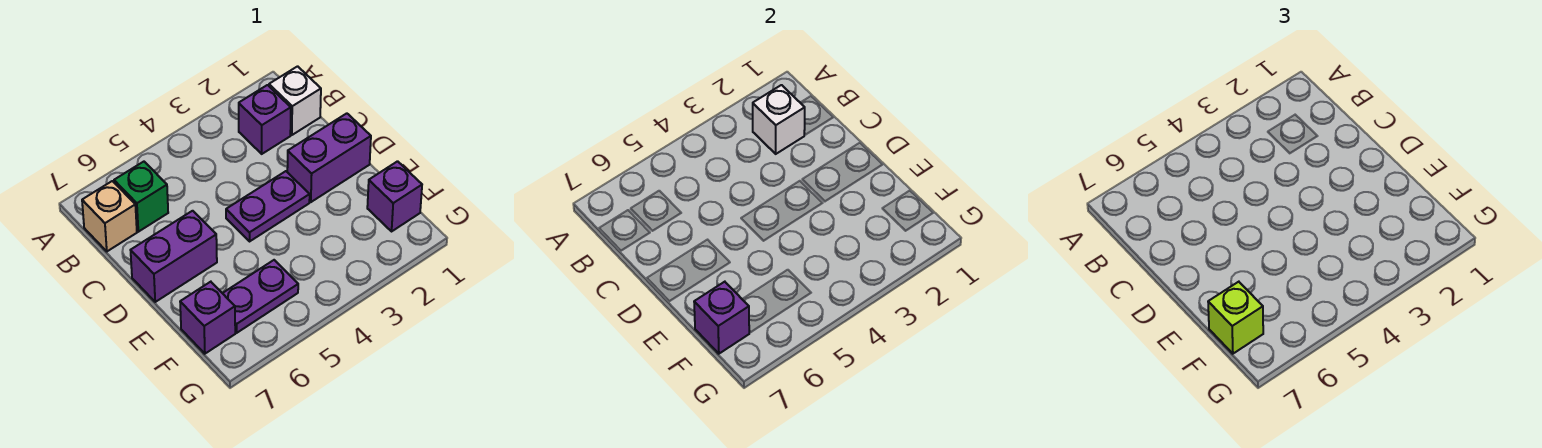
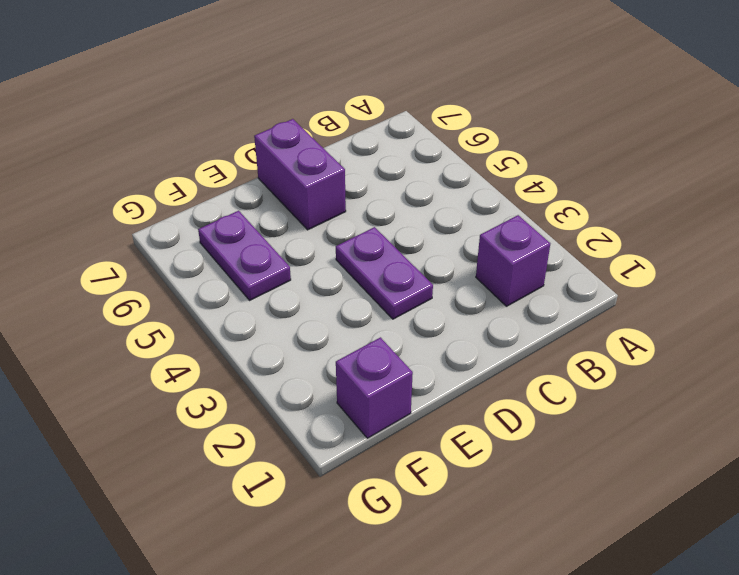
none -> white brick B1 level 1
none -> green brick B6 level 1
none -> tan brick B7 level 1

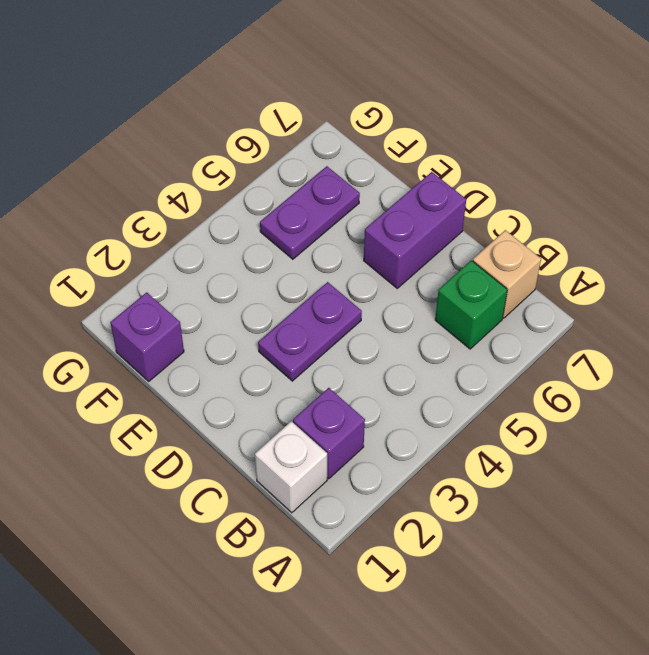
none -> purple brick D1:D2 level 1
none -> purple brick F7 level 1
none -> white brick B2 level 2

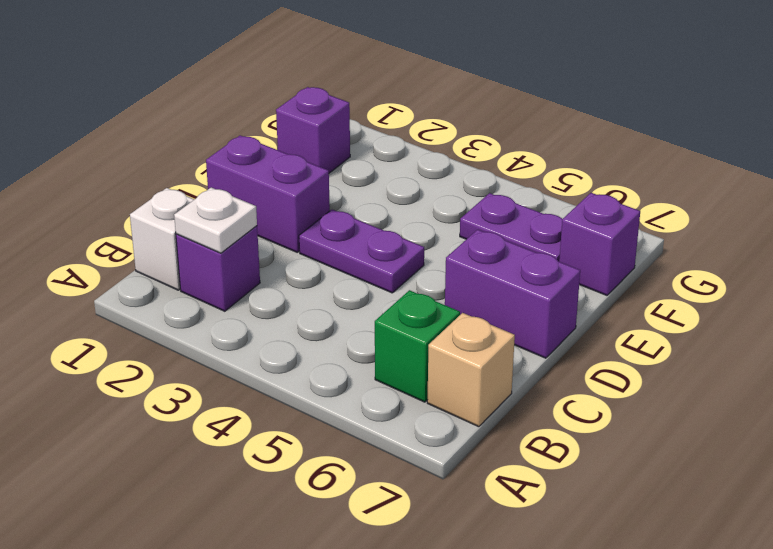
white plate B2 level 2 -> white brick B2 level 2
none -> purple brick F7 level 2
none -> lime brick F7 level 3

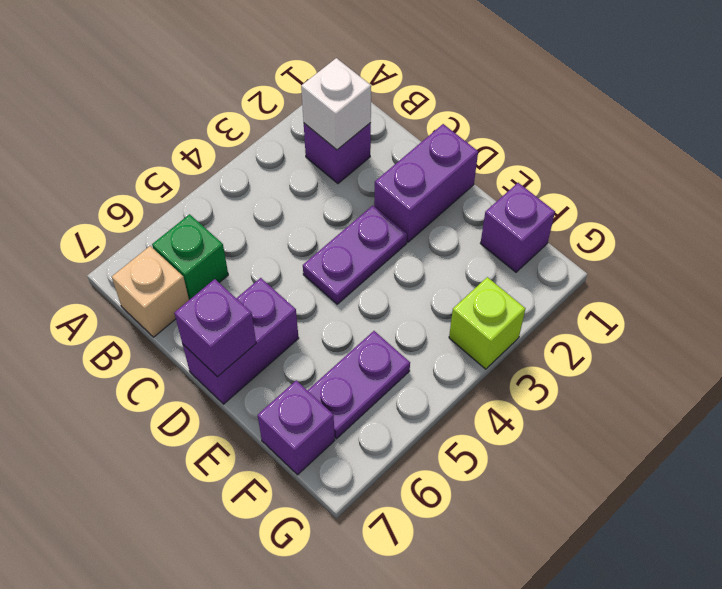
purple brick D7 level 2 -> purple brick F7 level 2
lime brick G3 level 1 -> lime brick F7 level 3
none -> white brick B1 level 1

